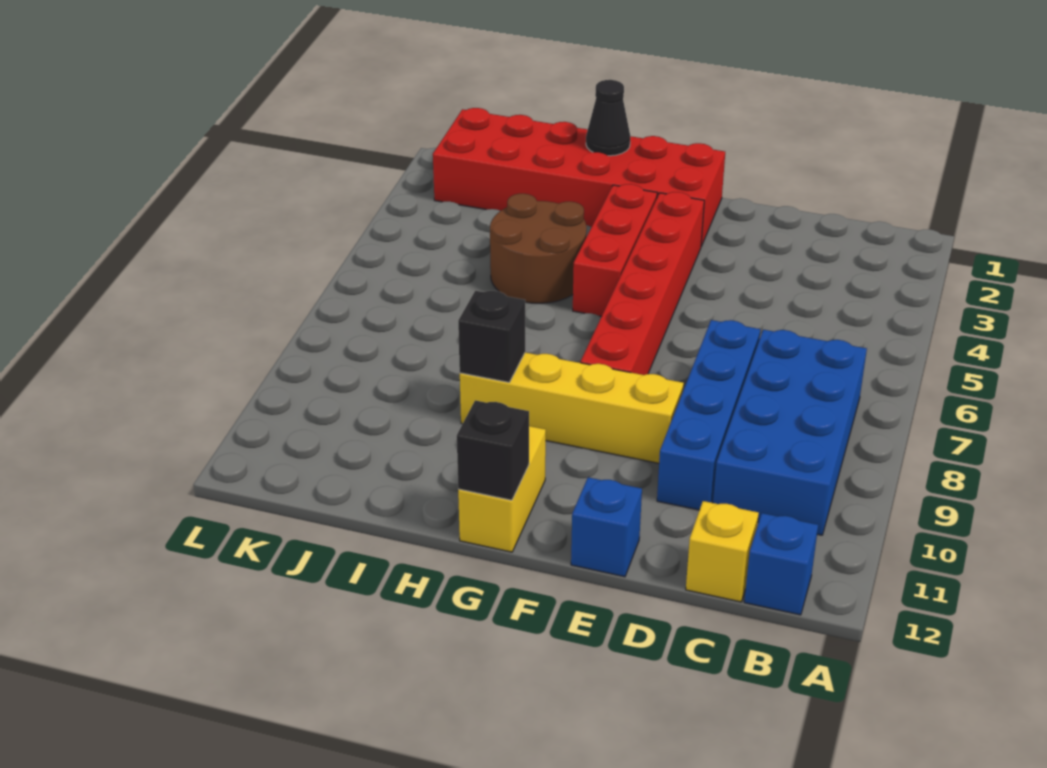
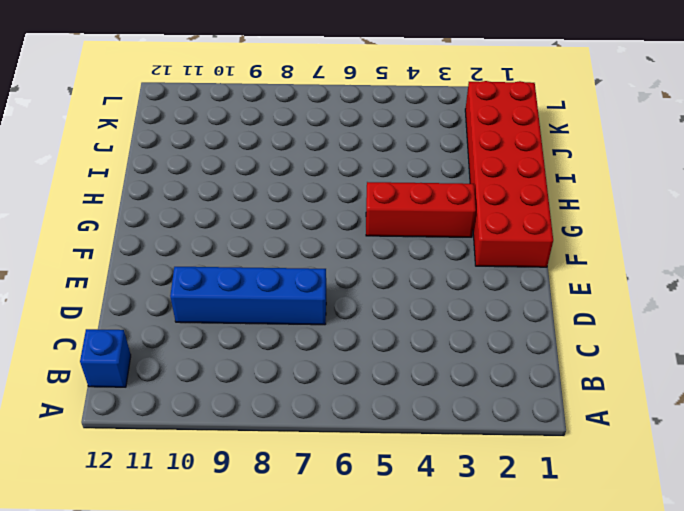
none -> blue brick B7:C10 level 1
none -> yellow brick C12 level 1
none -> yellow brick E9:H9 level 1

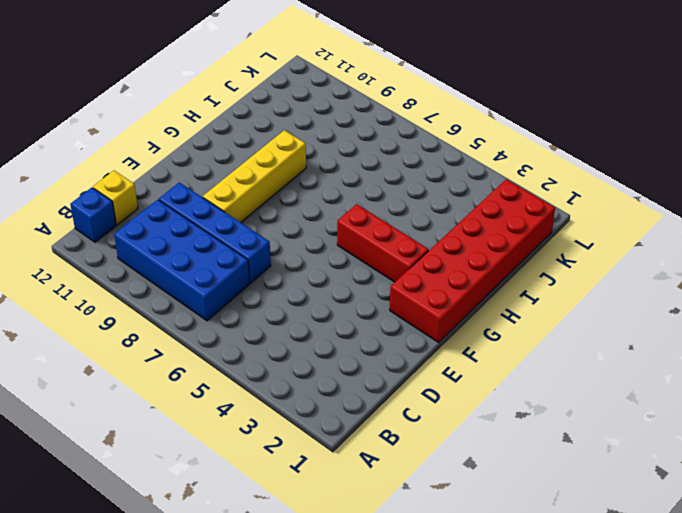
none -> blue brick E12 level 1
none -> red brick F3:F8 level 1
none -> yellow brick G11:G12 level 1

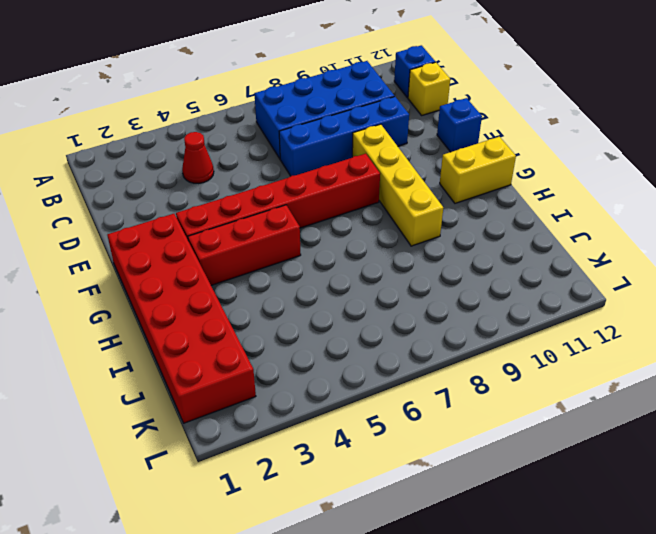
red cone C4 level 1 -> none
none -> brown round brick H4:I5 level 1
none -> black brick G12 level 2
none -> black cone H1 level 2

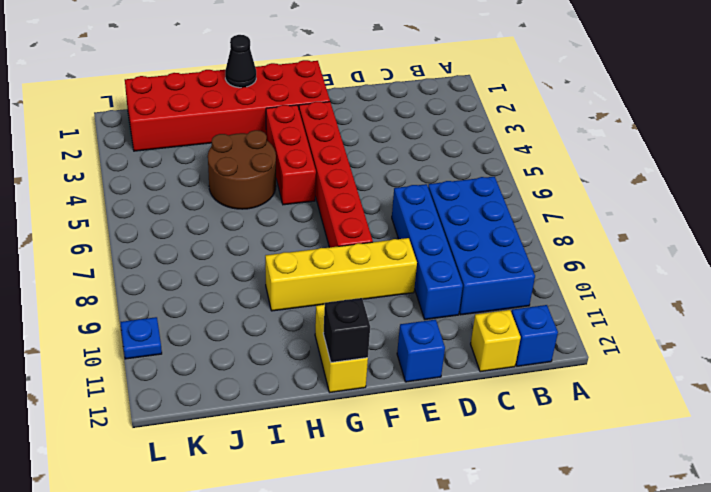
blue plate L10 level 1 -> none
none -> black brick H9 level 2

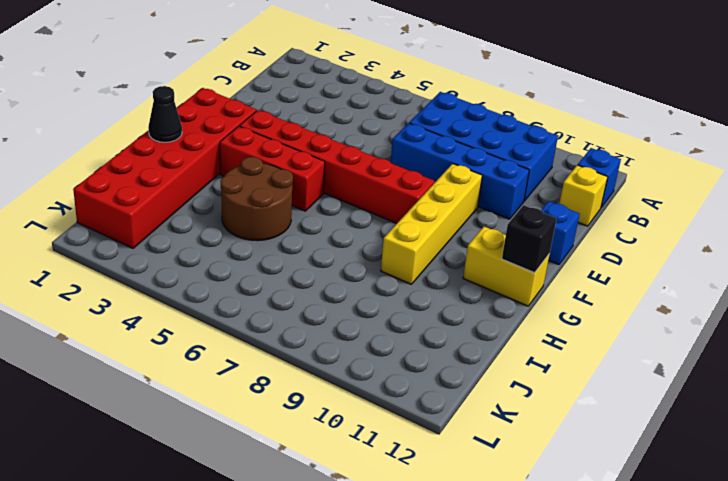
none -> black brick H9 level 2

